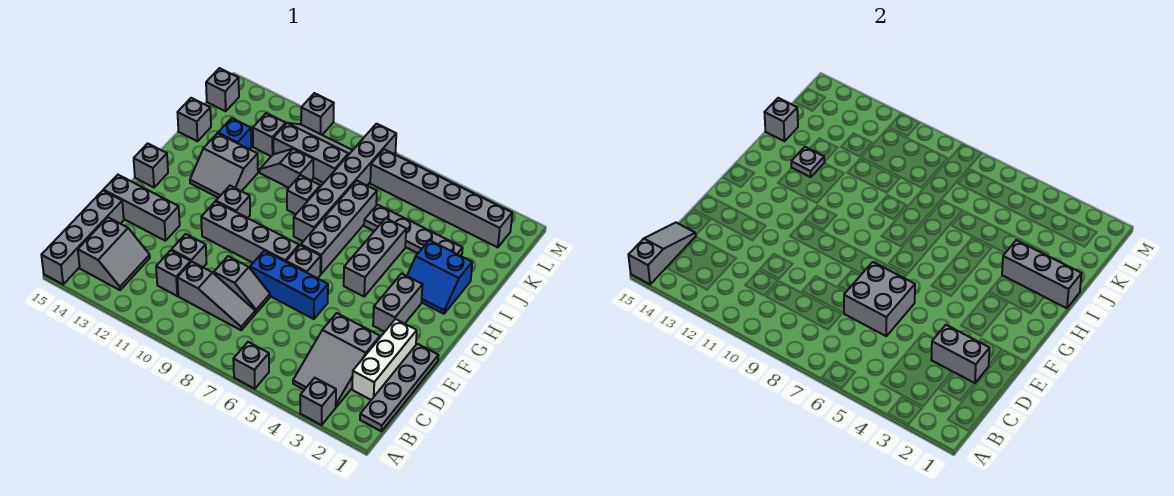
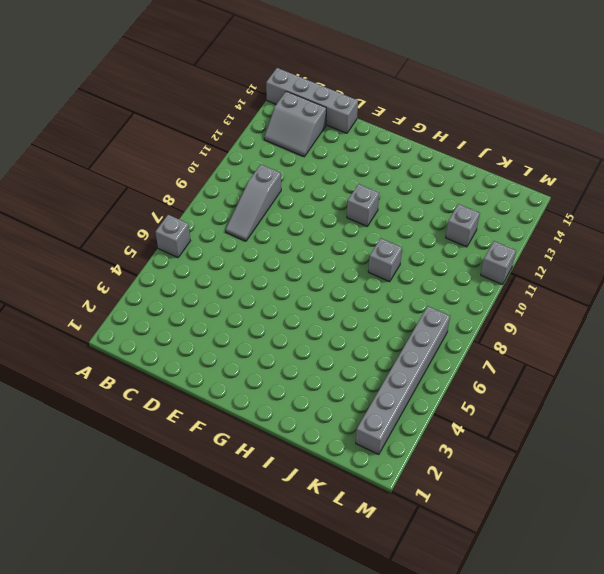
none -> grey brick A3 level 1
none -> grey plate B1:E1 level 1
none -> grey slope B3:D4 level 1 top D
none -> white brick C2:E2 level 1

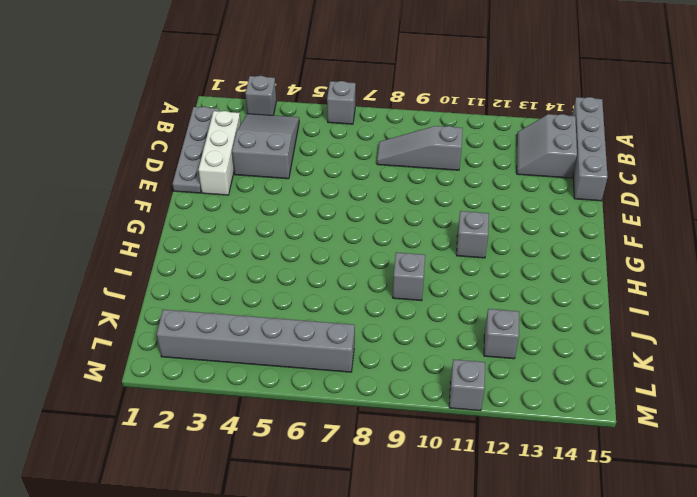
none -> grey brick C11 level 1
none -> grey slope D8:D9 level 1 top 9
none -> grey brick D11 level 1
none -> blue brick E6:E8 level 1

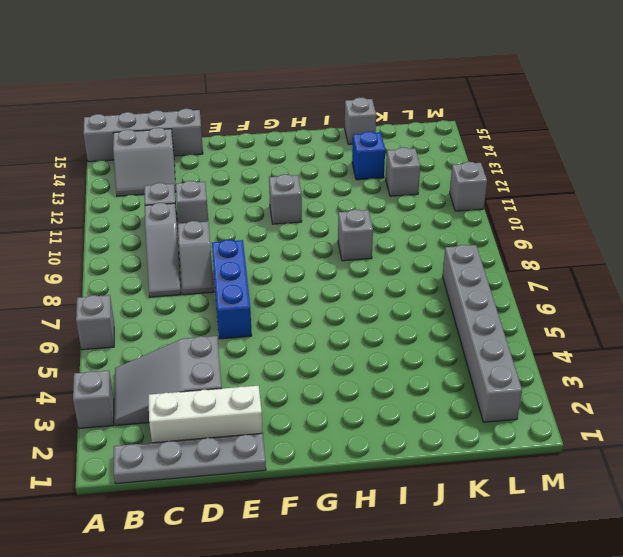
none -> grey brick E13:E15 level 1
none -> grey brick F3:G3 level 1
none -> grey brick F7 level 1
none -> grey brick F8:F11 level 1

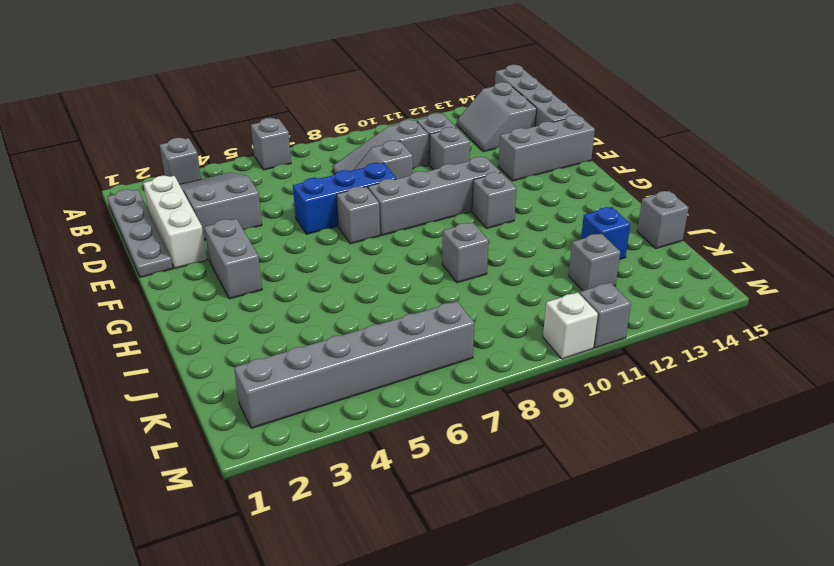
white brick M10 level 1 -> none
none -> grey brick G5:I5 level 1
none -> grey brick G7:J7 level 1
none -> grey brick G15 level 1
none -> blue slope H2:I3 level 1 top I

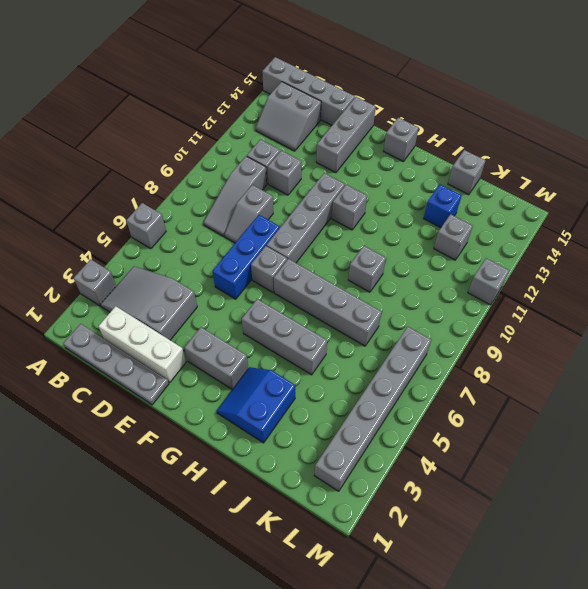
none -> grey brick H8:M8 level 1
none -> grey slope H12:I13 level 1 top I
none -> grey plate J3:J6 level 1
none -> grey slope J10:J11 level 1 top 10

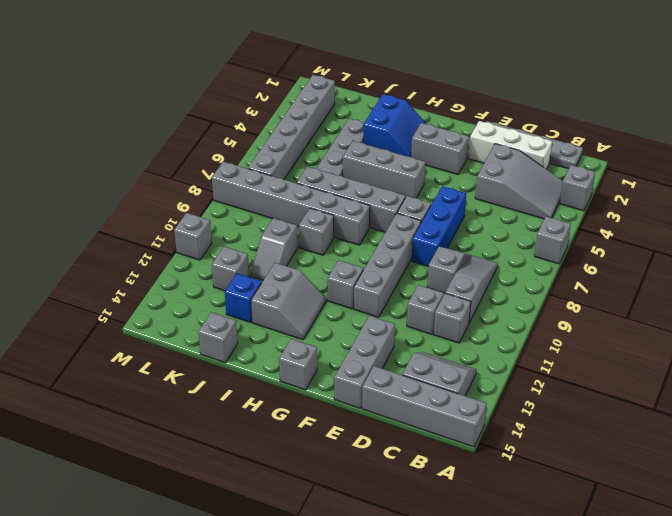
none -> grey slope K9:L11 level 1 top K
none -> grey brick L15 level 1
none -> grey slope A15:C15 level 2 top A
none -> grey brick D2:D3 level 2

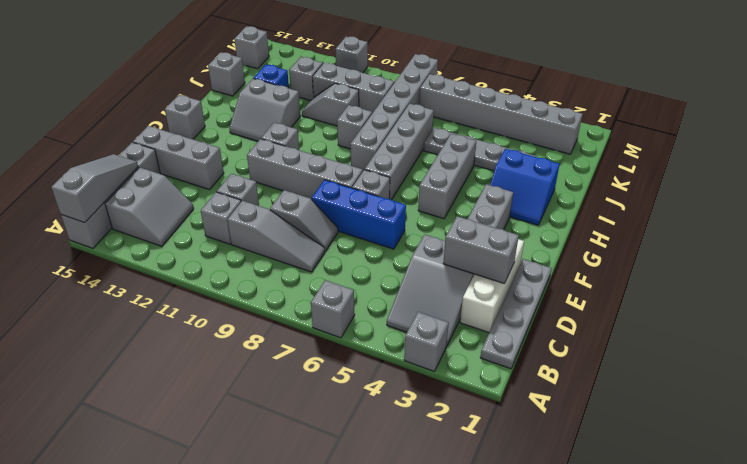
none -> grey brick D6:E7 level 2
none -> grey brick I1:I3 level 2
none -> grey plate I13 level 2
none -> grey brick J15 level 2

